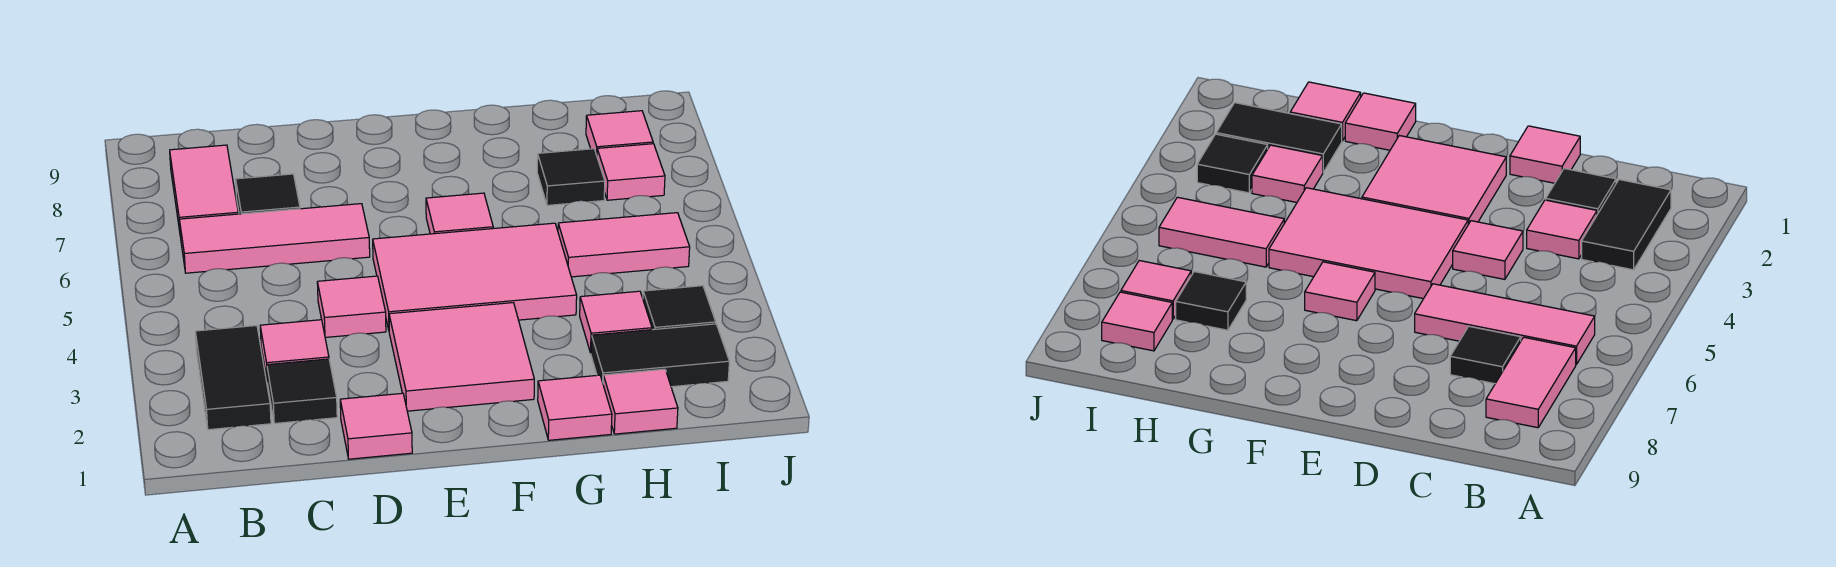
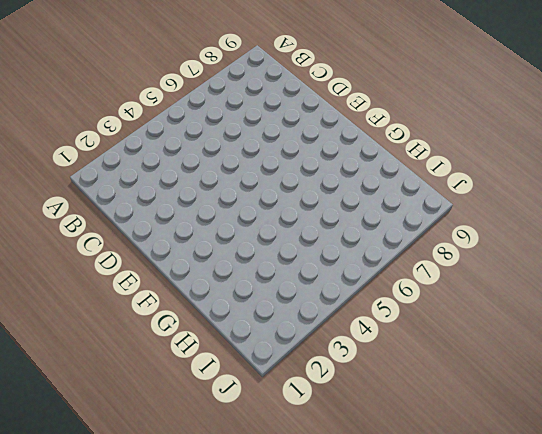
none -> black tile B2:B3 level 1
none -> pink tile B6:D6 level 1
none -> pink tile B7:B8 level 1

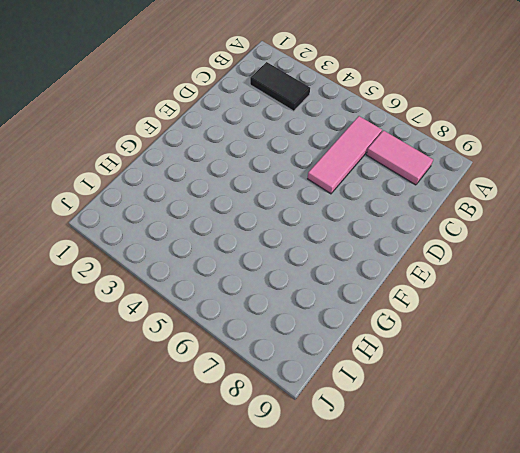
none -> black tile C2 level 1
none -> pink tile C3 level 1
none -> black tile C7 level 1

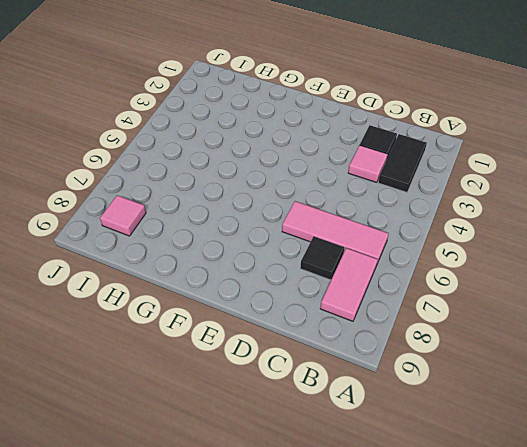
none -> pink tile D1 level 1
none -> pink tile D4 level 1
none -> pink tile E2:F3 level 1

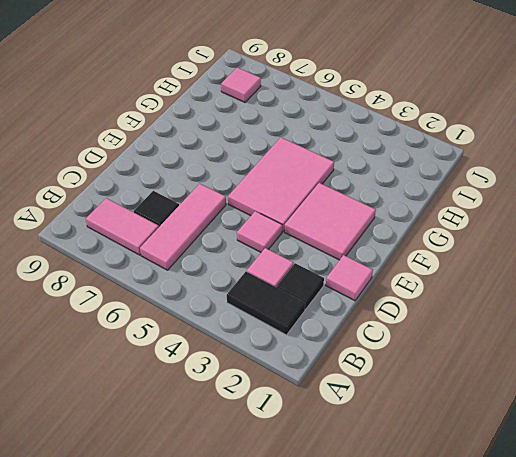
none -> pink tile F6 level 1
none -> pink tile G1 level 1
none -> pink tile H1 level 1

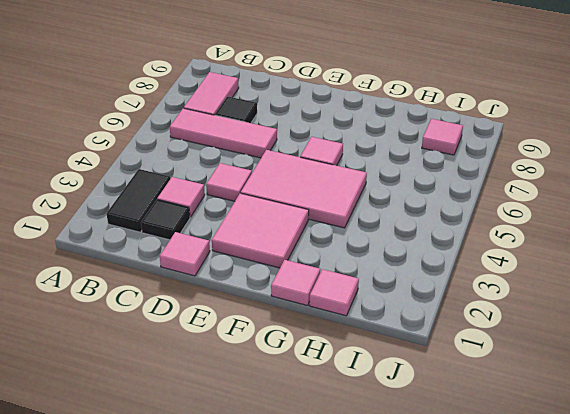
none -> black tile H2:I2 level 1
none -> pink tile H3 level 1
none -> pink tile H5:I5 level 1

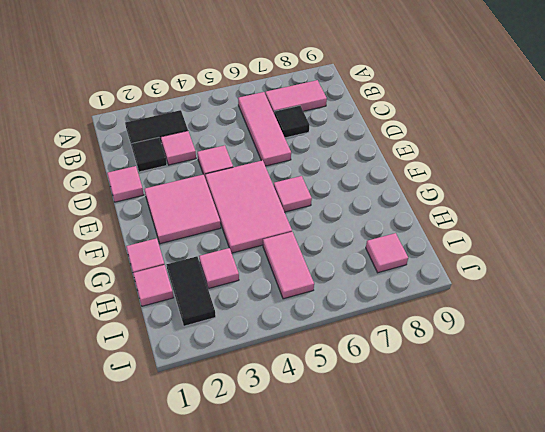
none -> black tile H7 level 1
none -> black tile I3 level 1
none -> pink tile I7 level 1

